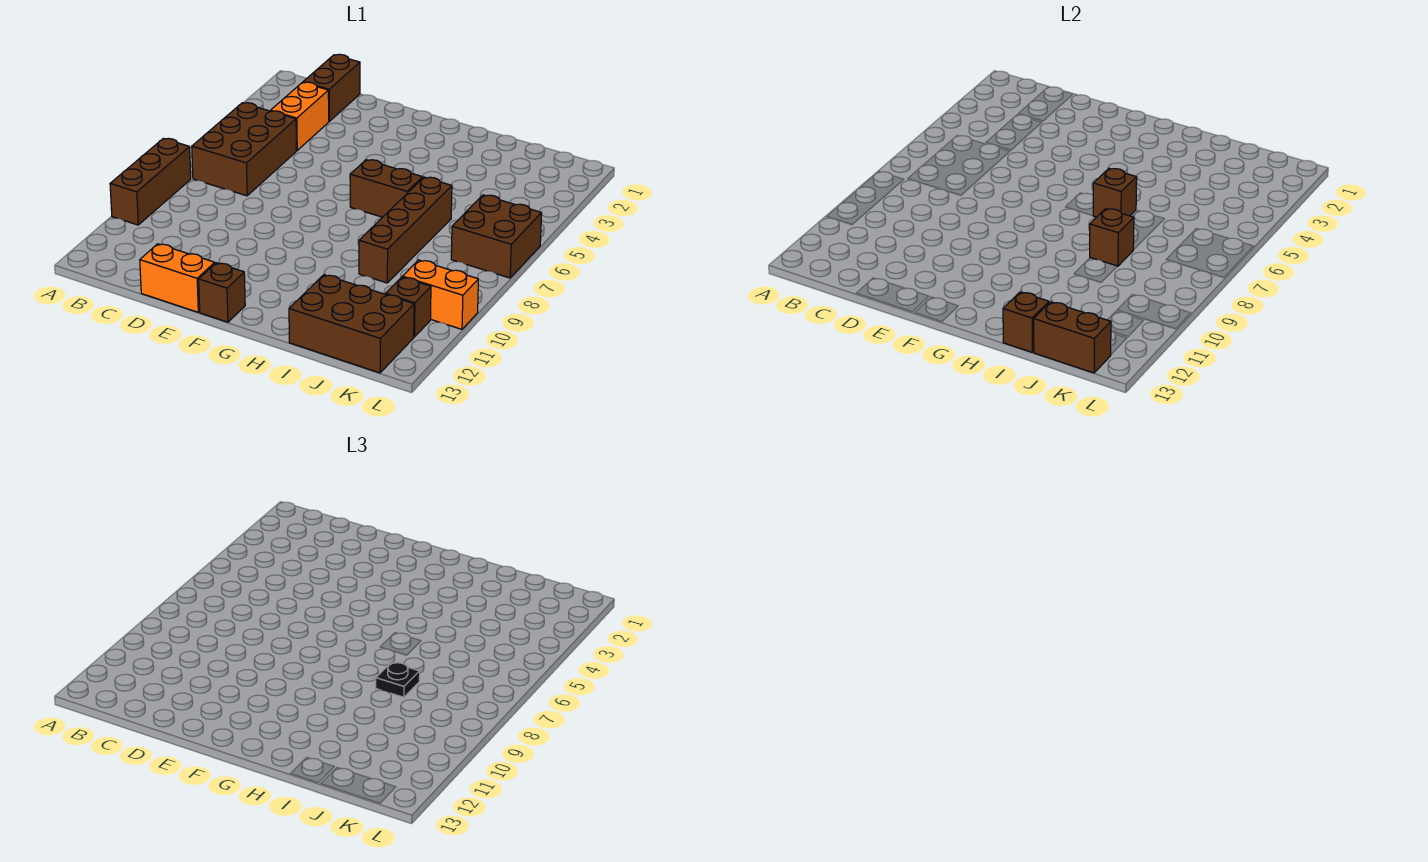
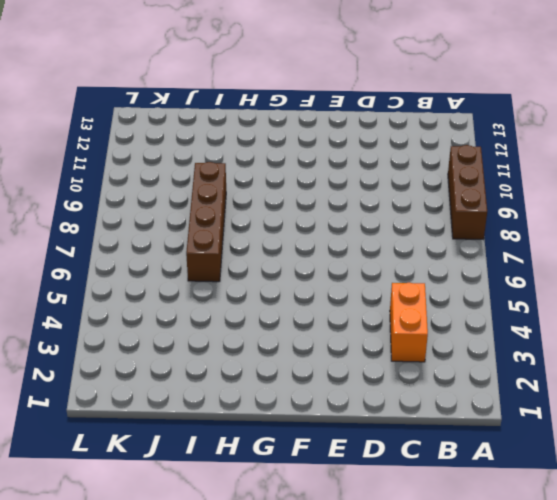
none -> brown brick B5:C7 level 1
none -> brown brick C1:C2 level 1
none -> orange brick D13:E13 level 1

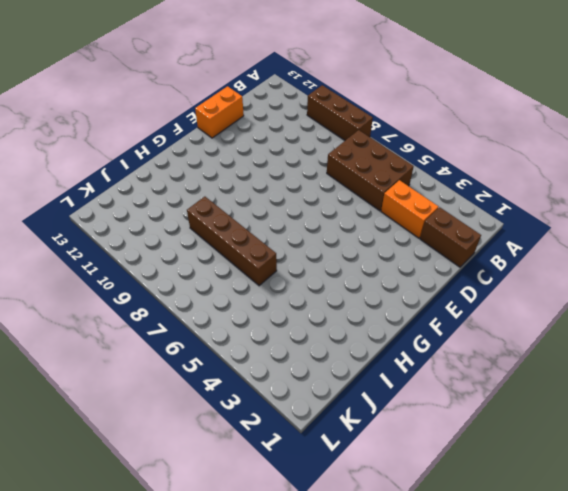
none -> brown brick F13 level 1
none -> brown brick G6:H6 level 1
none -> brown brick I12:K13 level 1

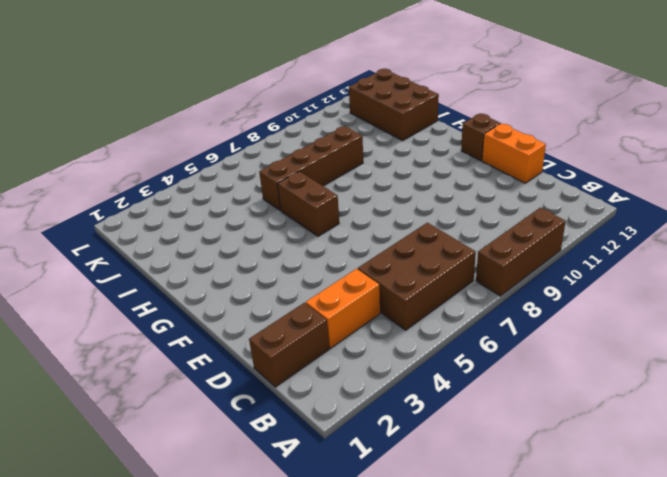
none -> brown brick K6:L7 level 1
none -> orange brick K10:L10 level 1
none -> brown brick K11 level 1

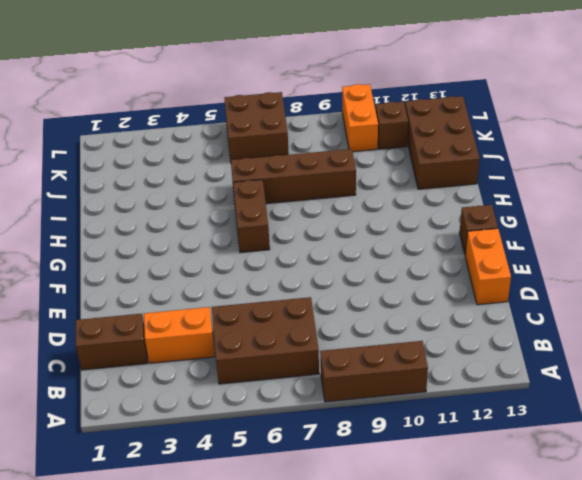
none -> brown brick H6 level 2
none -> brown brick I8 level 2
none -> brown brick I13 level 2

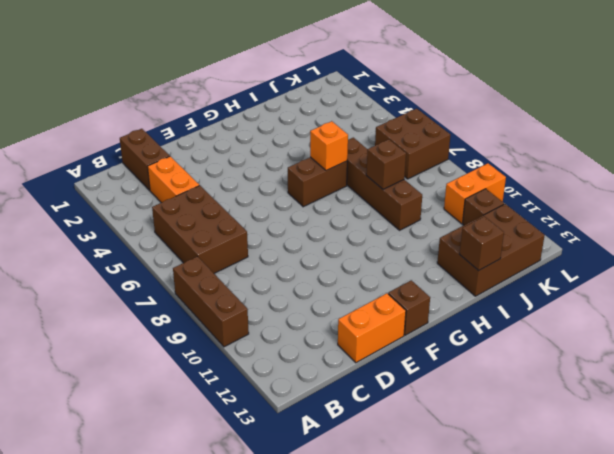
orange brick H6 level 2 -> brown brick H6 level 2
none -> brown brick J13:K13 level 2
none -> black plate I8 level 3

